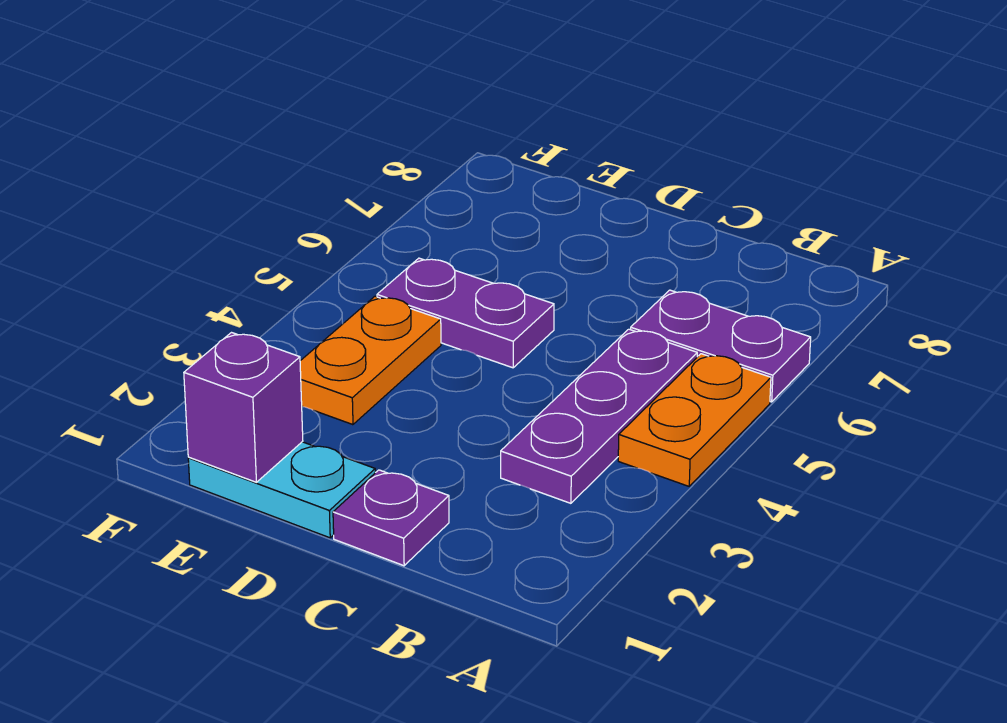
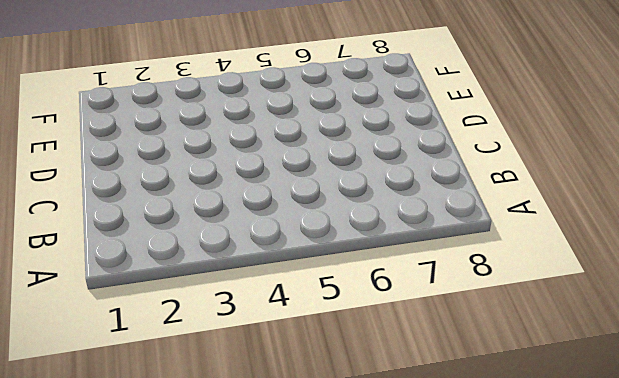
none -> orange plate A4:A5 level 1
none -> purple plate A6:B6 level 1

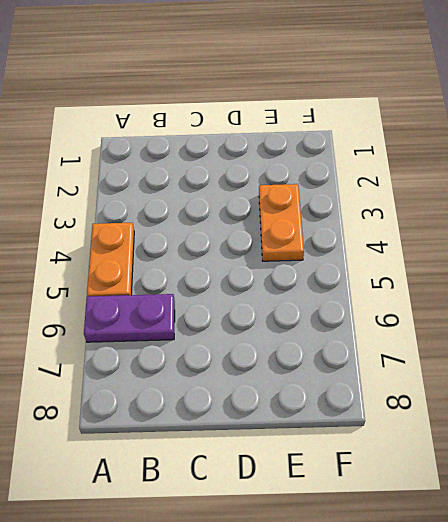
none -> purple plate B3:B5 level 1
none -> purple plate C1 level 1

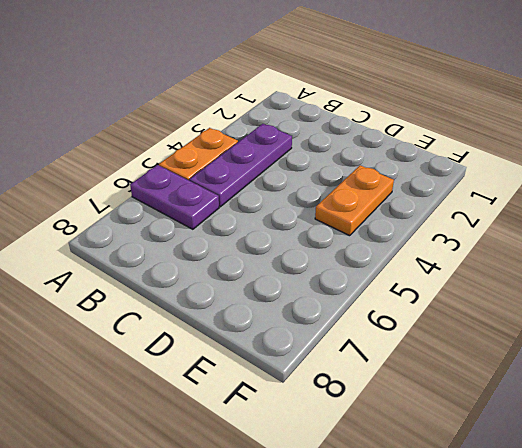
none -> purple plate C1 level 1
none -> cyan plate D1:E1 level 1

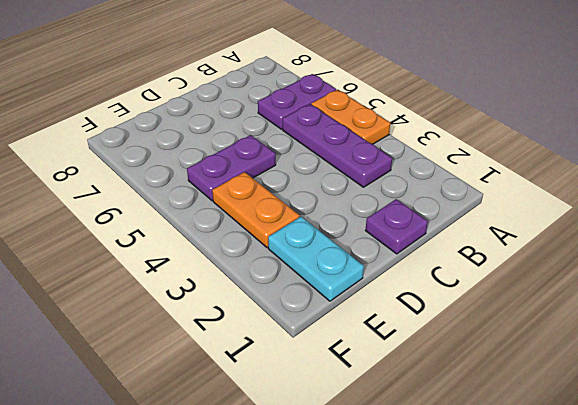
cyan plate E1:E2 level 1 -> cyan plate D1:E1 level 1
none -> purple brick E1 level 2

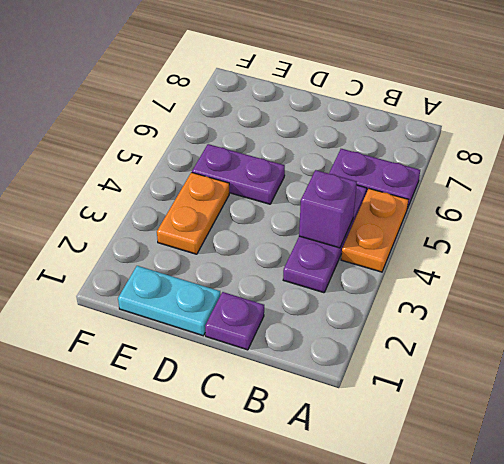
purple brick B4 level 2 -> purple brick E1 level 2

